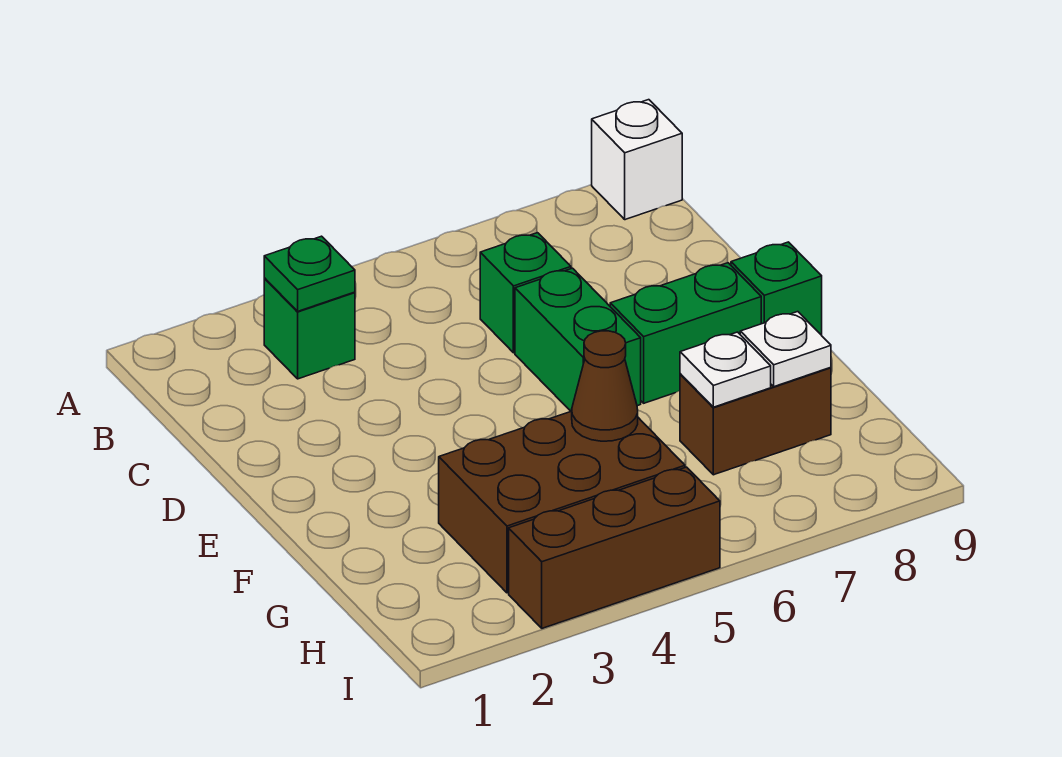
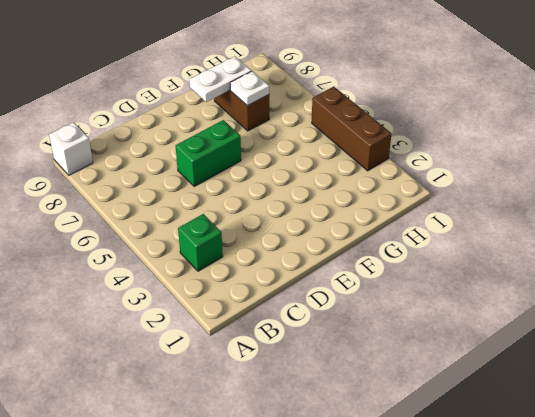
white plate F8:G8 level 2 -> white plate G8 level 2
none -> green brick C6 level 1
none -> green brick E7:E8 level 1
none -> green brick E9 level 1

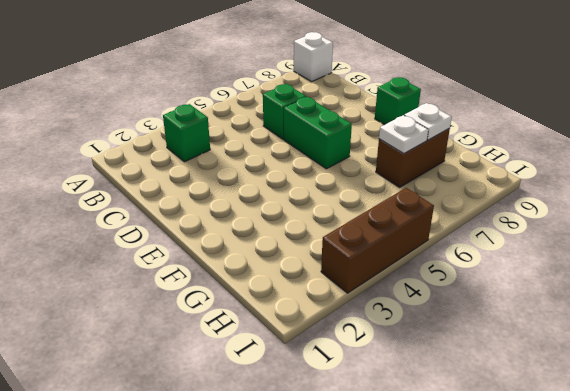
none -> green brick E7:E8 level 1
none -> brown brick G3:H5 level 1
none -> green plate B3 level 2

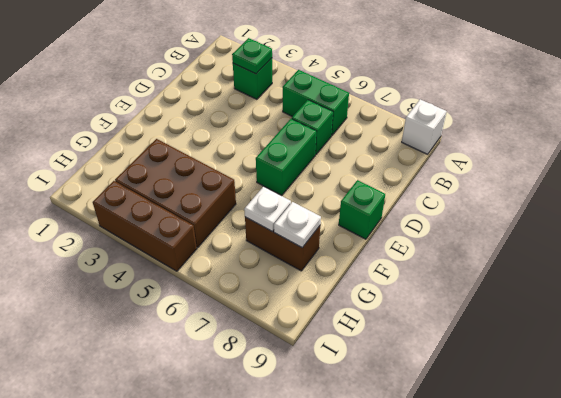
green brick B5:B6 level 1 -> green brick E7:E8 level 1
none -> brown cone G5 level 2

